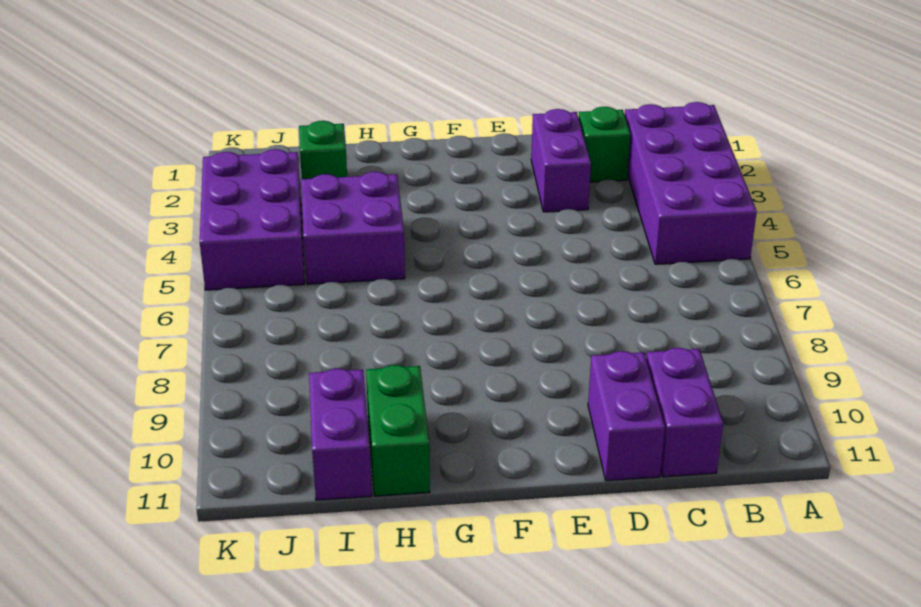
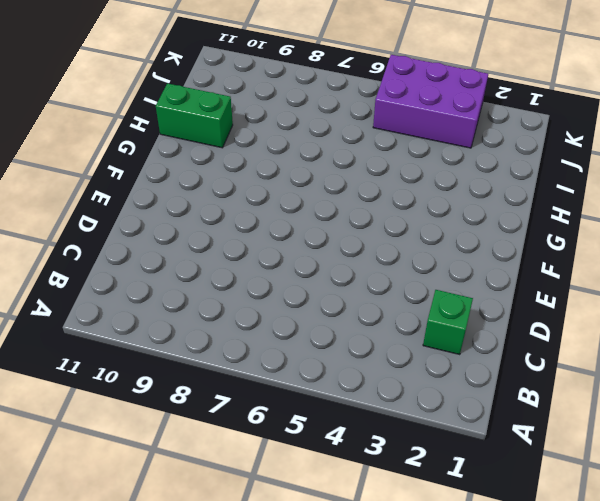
none -> purple brick A2:B5 level 1
none -> purple brick C10:C11 level 1

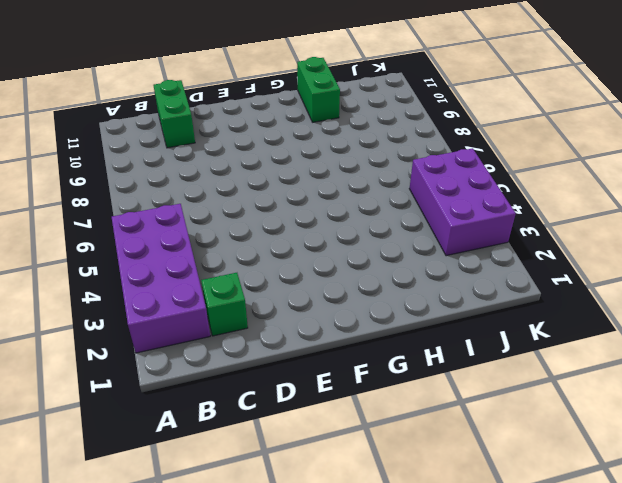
green brick C10:C11 level 1 -> purple brick C10:C11 level 1
none -> purple brick D2:D3 level 1
none -> purple brick D10:D11 level 1

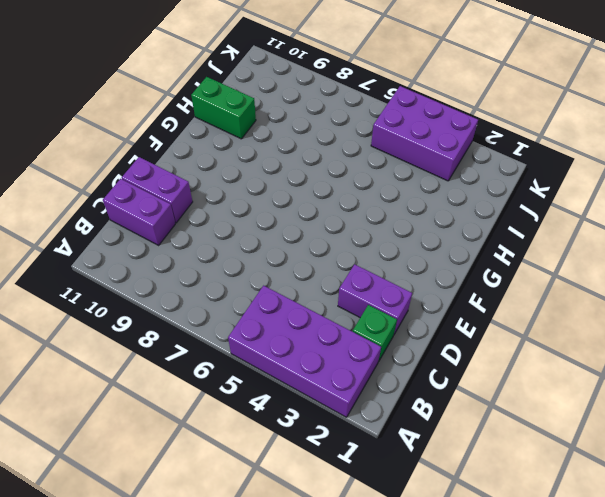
none -> purple brick H4:I5 level 1
none -> green brick I2 level 1

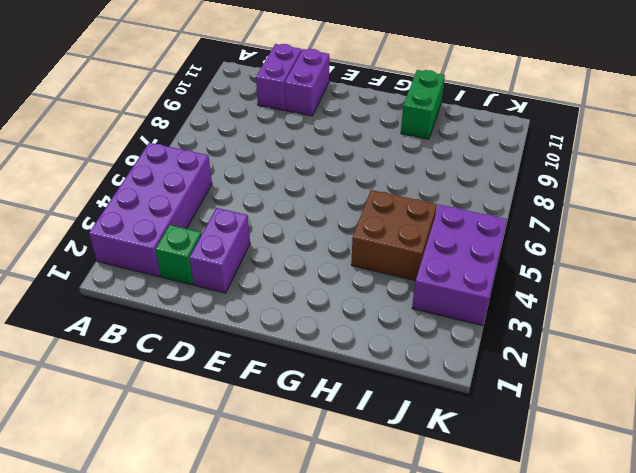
brown brick H4:I5 level 1 -> purple brick H4:I5 level 1
none -> green brick I2 level 1
none -> purple brick I10:I11 level 1

